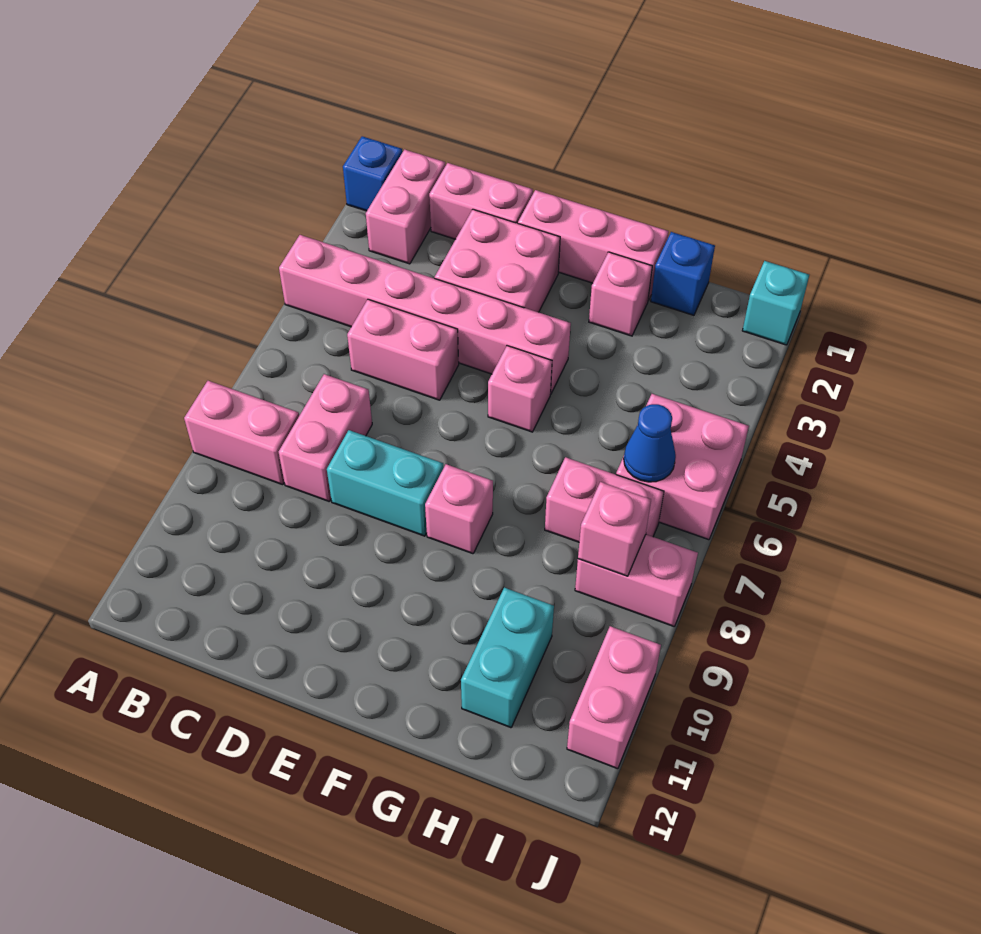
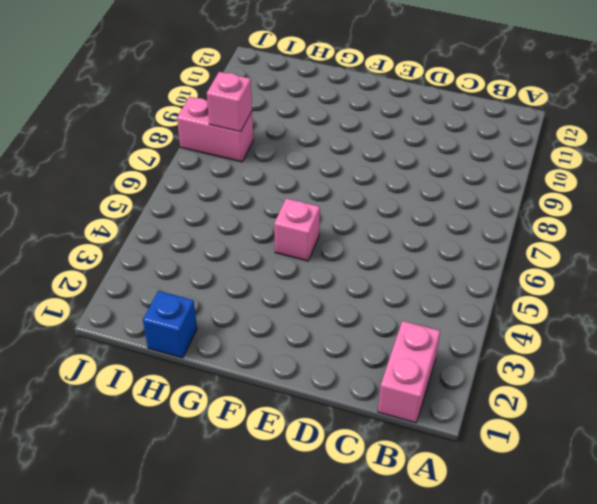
none -> blue brick A1 level 1
none -> pink brick A4:F4 level 1
none -> pink brick A8:B8 level 1

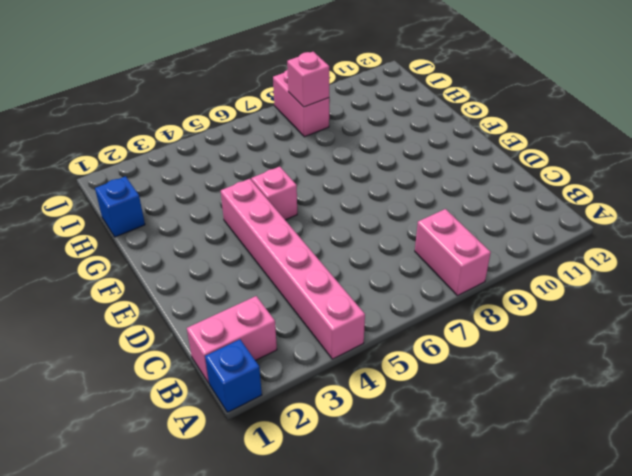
none -> pink brick C1:D1 level 1
none -> pink brick C5:D5 level 1
none -> pink brick C7:C8 level 1

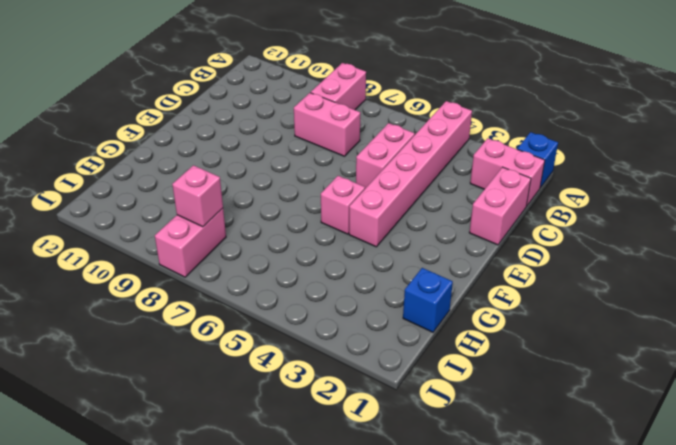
none -> pink brick D2:E3 level 1
none -> cyan brick D8:E8 level 1
none -> pink brick E1:G1 level 1

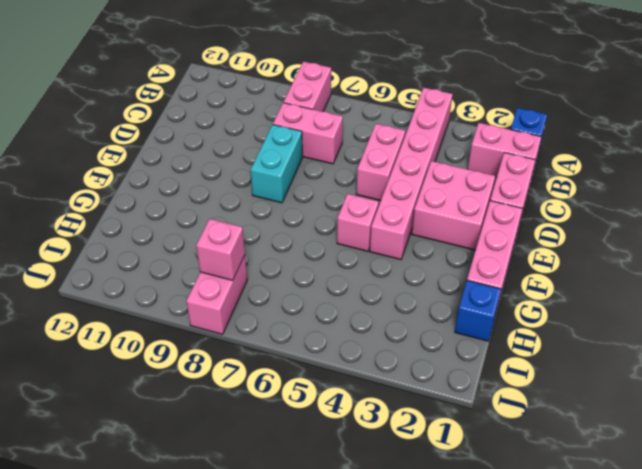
none -> pink brick F8 level 1
none -> pink brick G2 level 1
none -> pink brick H7:I7 level 1

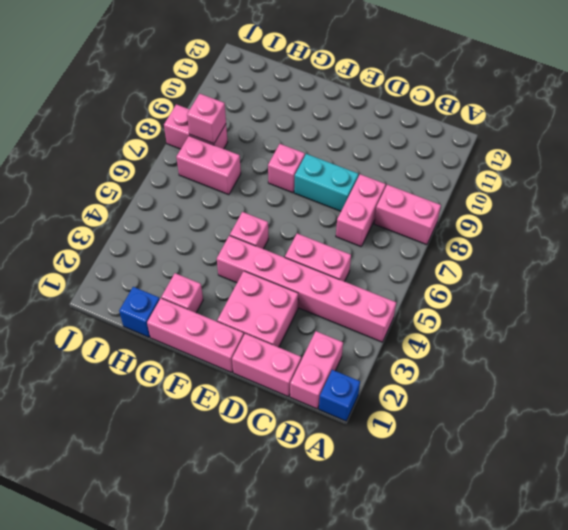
none -> cyan brick H10:H11 level 1
none -> pink brick I5:J6 level 1
none -> cyan brick J1 level 1

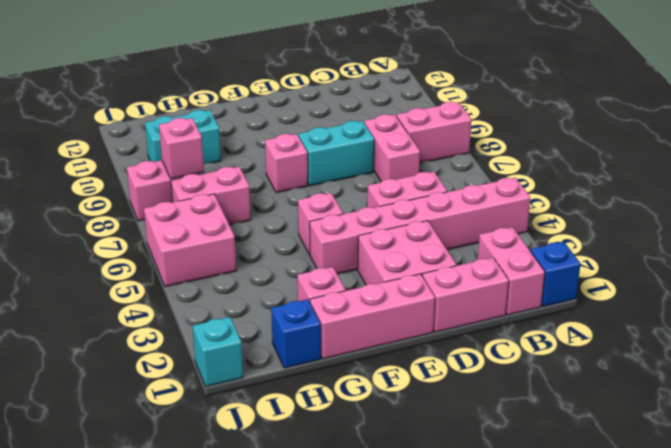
cyan brick H10:I10 level 1 -> cyan brick H10:H11 level 1
none -> pink brick J10:J11 level 1
none -> blue cone I6 level 2

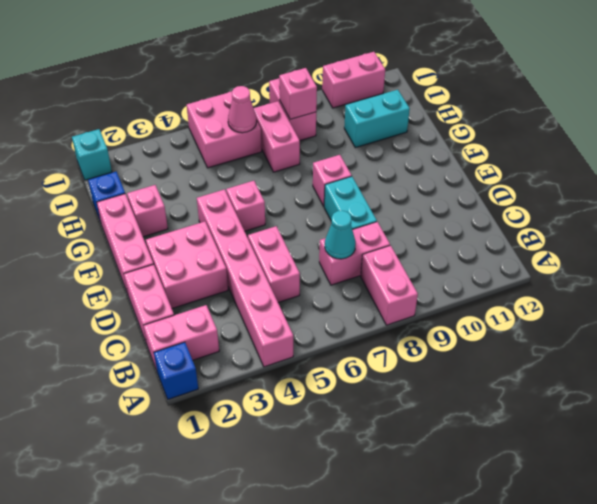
cyan cone C7 level 2 -> none
pink cone I6 level 2 -> blue cone I6 level 2

